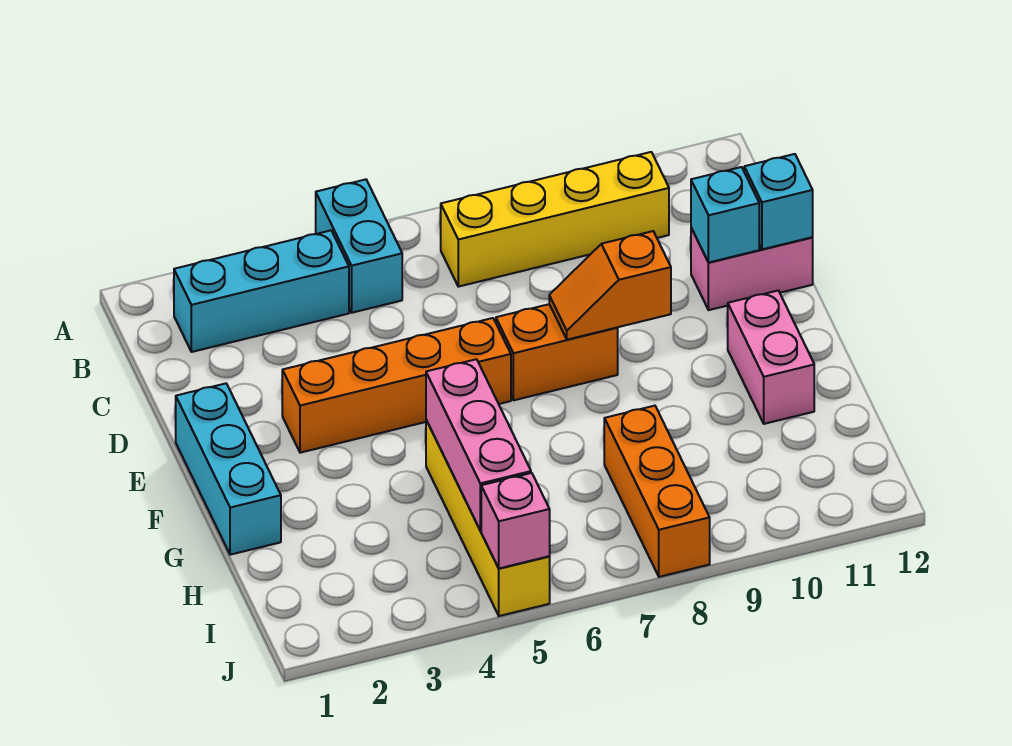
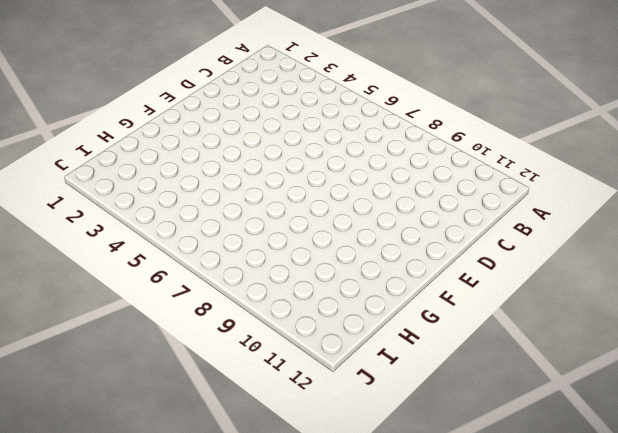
none -> cyan brick A5:B5 level 1
none -> cyan brick B2:B4 level 1
none -> yellow brick B7:B10 level 1

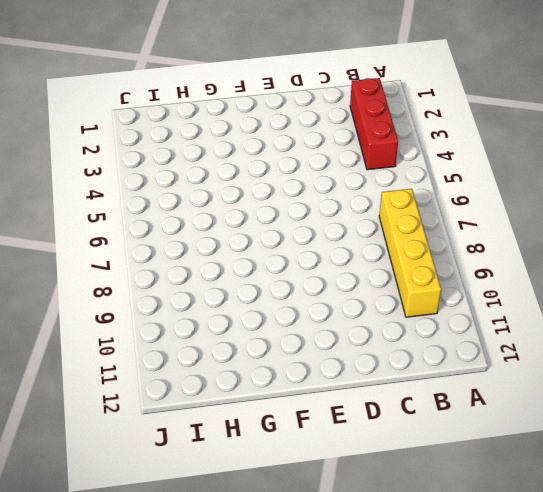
red brick B2:B4 level 1 -> cyan brick B2:B4 level 1
none -> cyan brick A5:B5 level 1
none -> pink brick D11:D12 level 1
none -> cyan brick E1:G1 level 1

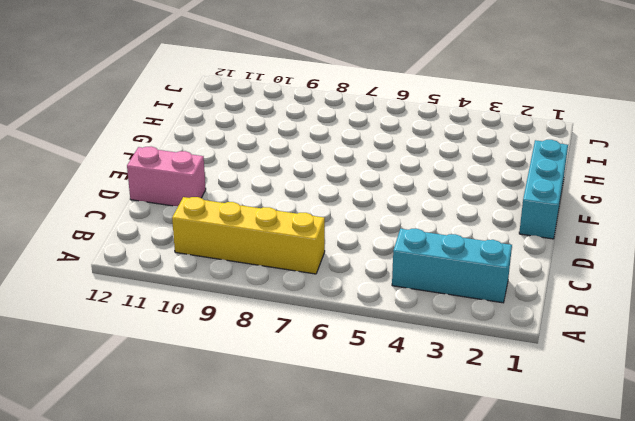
none -> cyan brick A5:B5 level 1
none -> orange brick E3:E6 level 1
none -> orange brick E7:E8 level 1

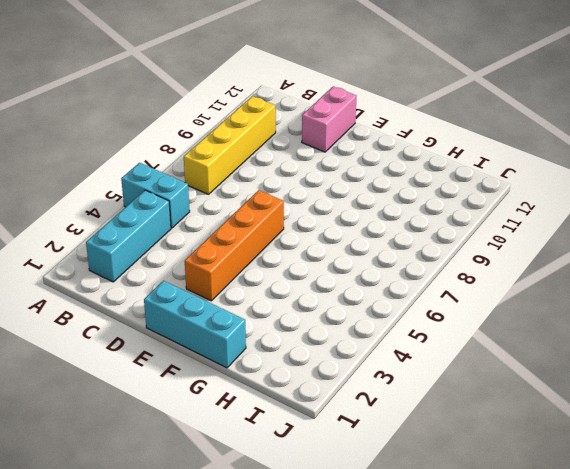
none -> orange brick E7:E8 level 1
none -> pink brick F11:G11 level 1
none -> yellow brick G5:J5 level 1

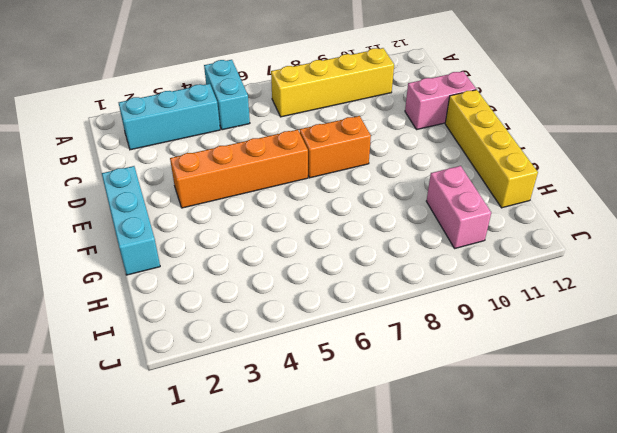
yellow brick E12:H12 level 1 -> yellow brick G5:J5 level 1
pink brick H10:I10 level 1 -> pink brick F11:G11 level 1
none -> orange brick H8:J8 level 1
none -> cyan brick D11 level 2
none -> cyan brick D12 level 2

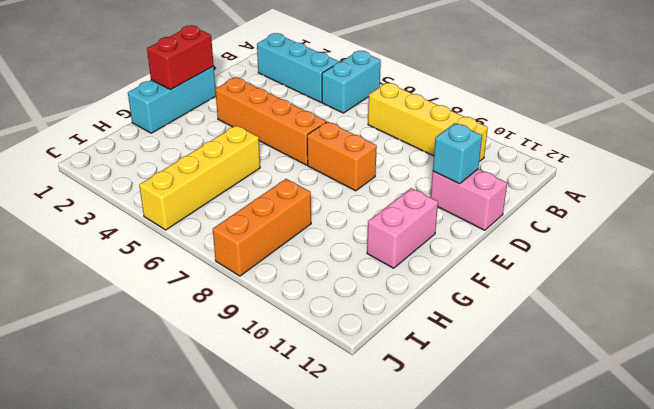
red brick E1:F1 level 2 -> none
none -> cyan brick D12 level 2
none -> orange slope E8:E9 level 2 top 9
none -> pink brick G5:I5 level 2

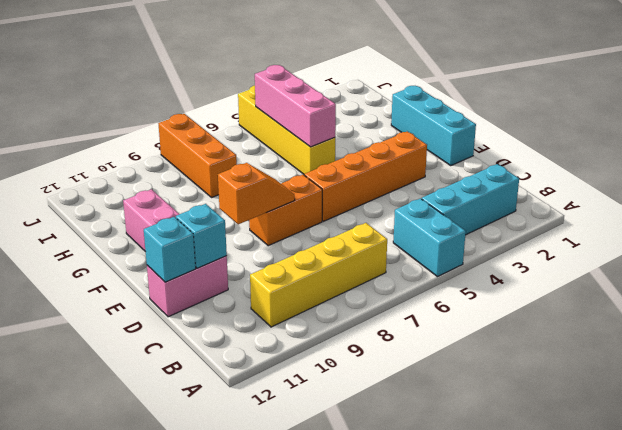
none -> pink brick J5 level 2

